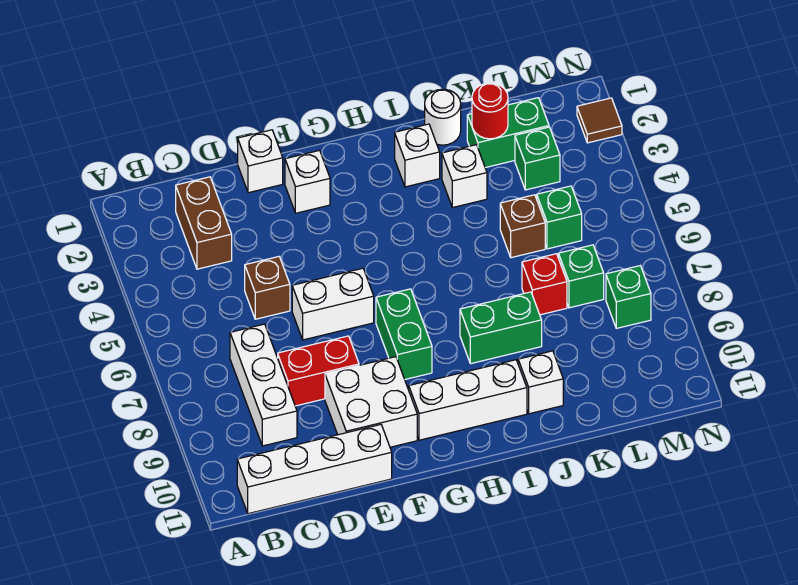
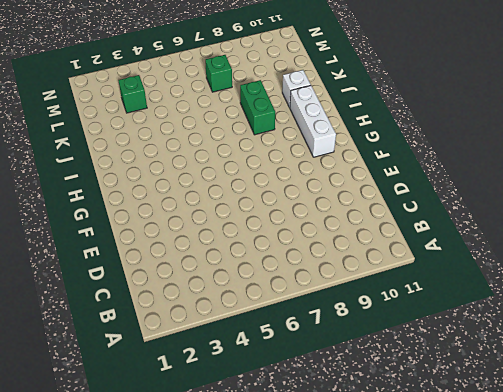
none -> white brick B11:E11 level 1
none -> brown brick C2:C3 level 1
none -> white brick C7:C9 level 1

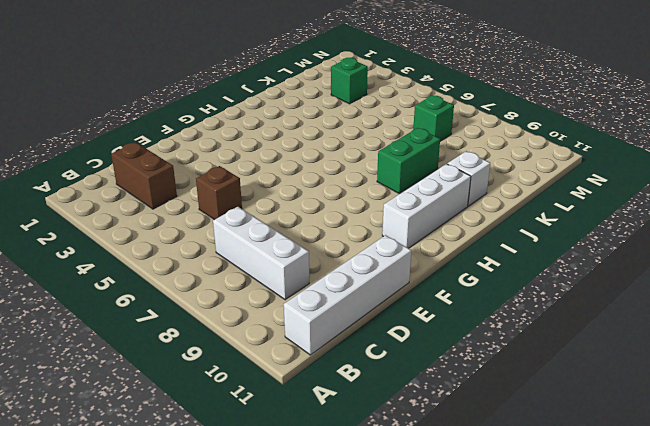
none -> red brick D8:E8 level 1
none -> white brick E1 level 1
none -> white brick E6:F6 level 1

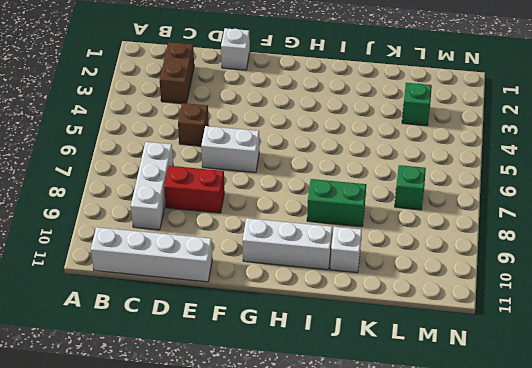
none -> white brick E9:F10 level 1
none -> white brick F2 level 1
none -> green brick G7:G8 level 1

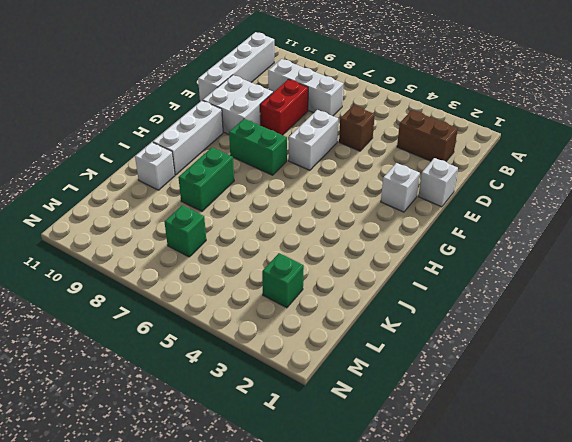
none -> white brick I2 level 1
none -> white round brick J1 level 1
none -> white brick J3 level 1

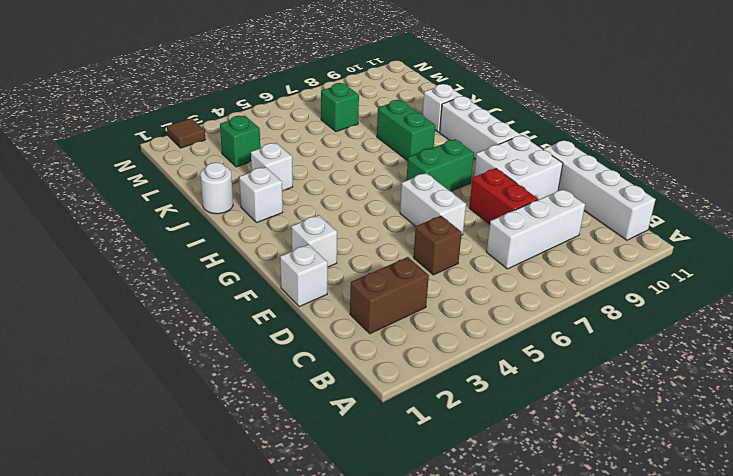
none -> green brick K2:L2 level 1
none -> brown brick K5 level 1
none -> red brick K7 level 1

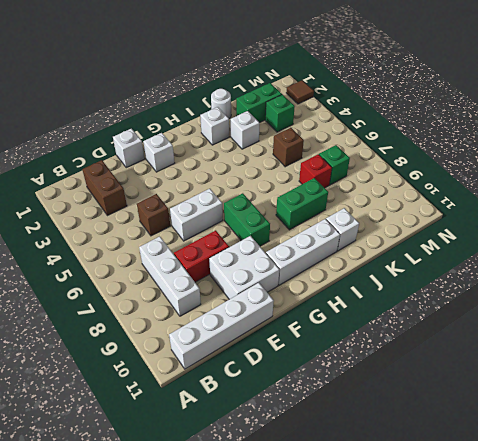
none -> green brick L5 level 1
none -> green brick M8 level 1
none -> red round brick K2 level 2

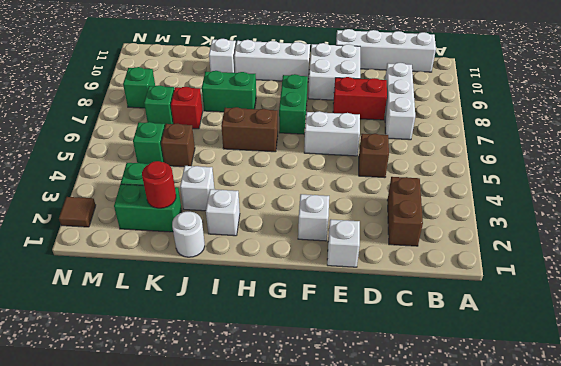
brown brick H6:I6 level 1 -> none

